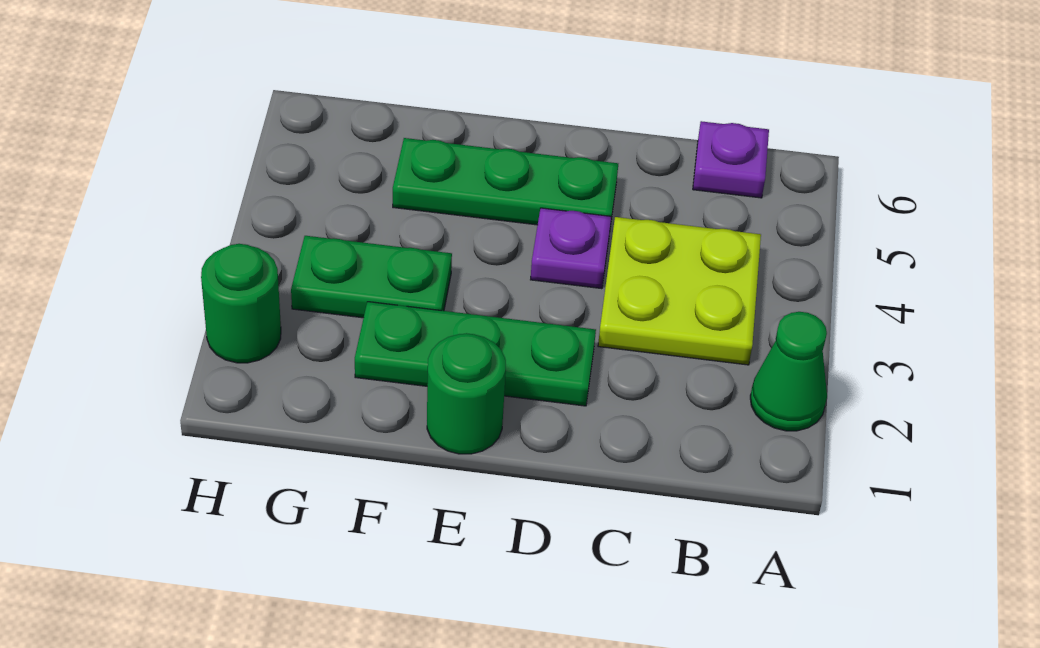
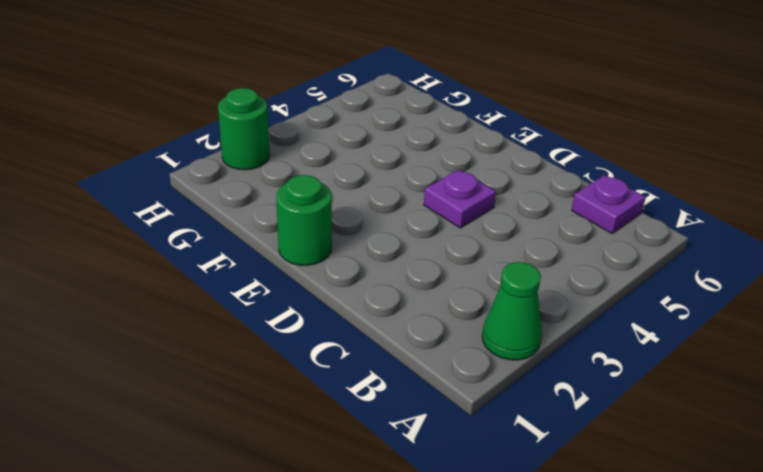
none -> lime plate B3:C4 level 1
none -> green plate D2:F2 level 1

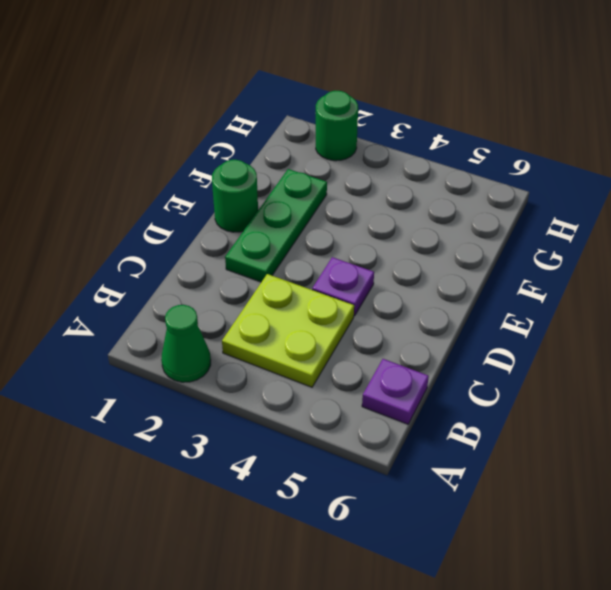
none -> green plate D5:F5 level 1
none -> green plate F3:G3 level 1

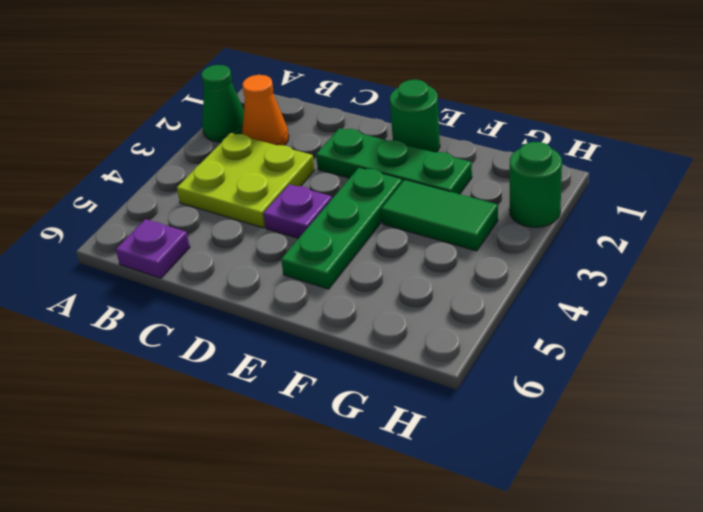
orange cone B2 level 1 -> none
green plate E3:E5 level 1 -> green plate D5:F5 level 1
green tile F3:G3 level 1 -> green plate F3:G3 level 1

